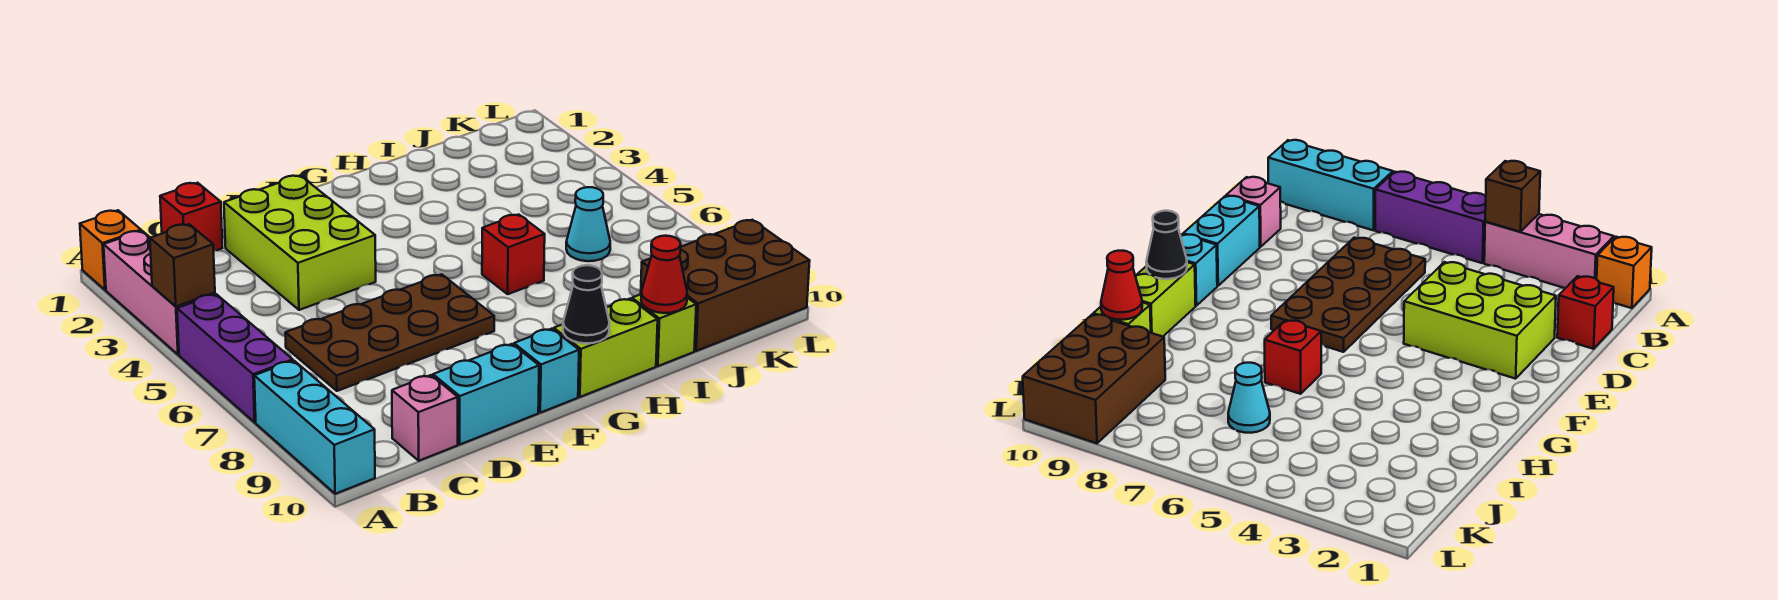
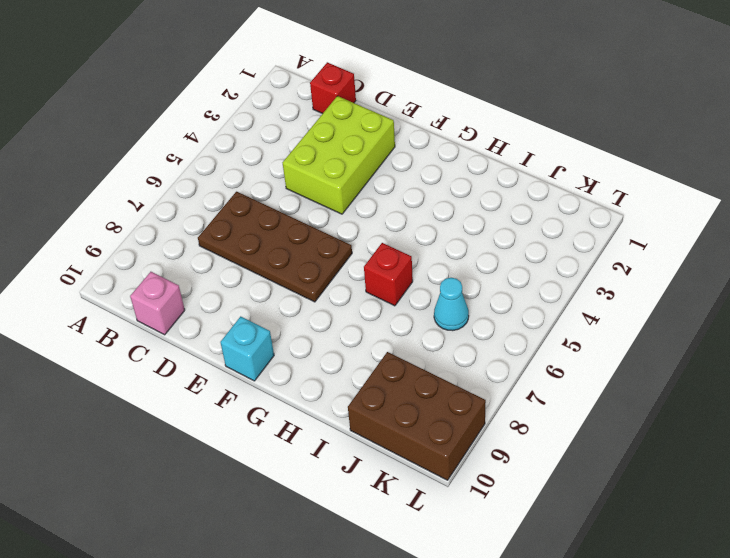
none -> orange brick A1 level 1
none -> pink brick A2:A4 level 1
none -> purple brick A5:A7 level 1

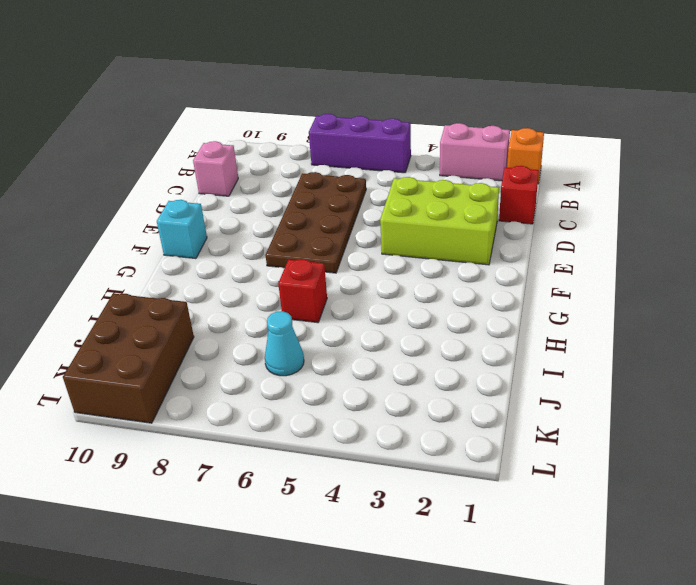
pink brick A2:A3 level 1 -> pink brick A2:A4 level 1
none -> cyan brick A8:A10 level 1
none -> cyan brick D10:E10 level 1
none -> lime brick G10:H10 level 1

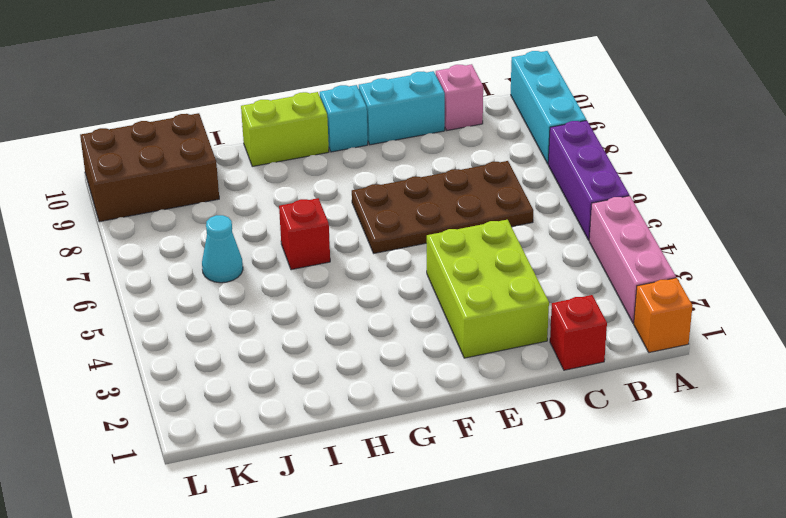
none -> lime brick I10 level 1
none -> brown brick A4 level 2
none -> black cone G10 level 2

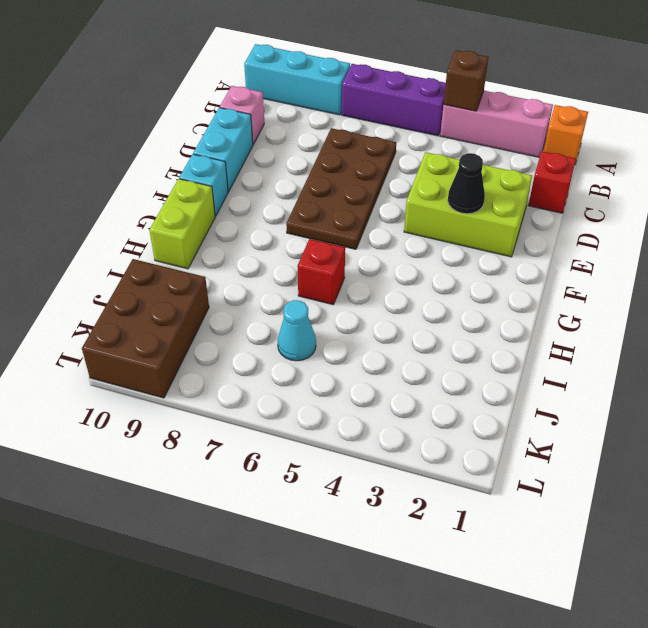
black cone E3 level 2 -> black cone G10 level 2
none -> lime brick I10 level 1
none -> red cone I10 level 2

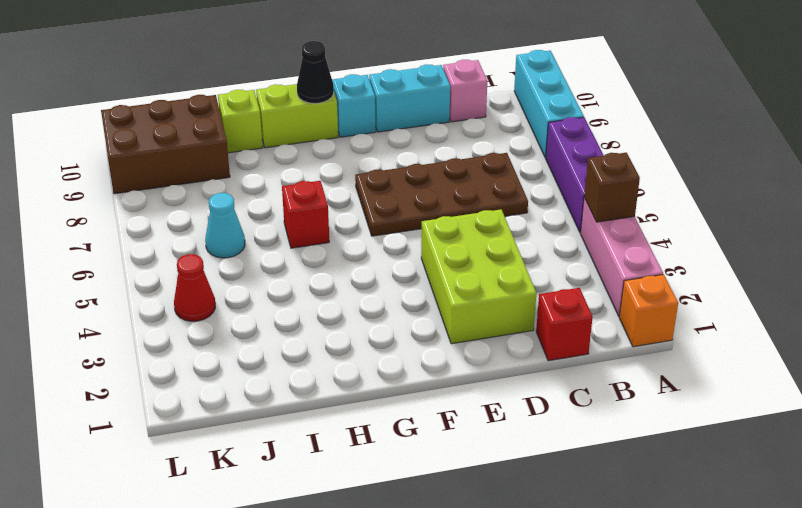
red cone K4 level 1 -> red cone I10 level 2

